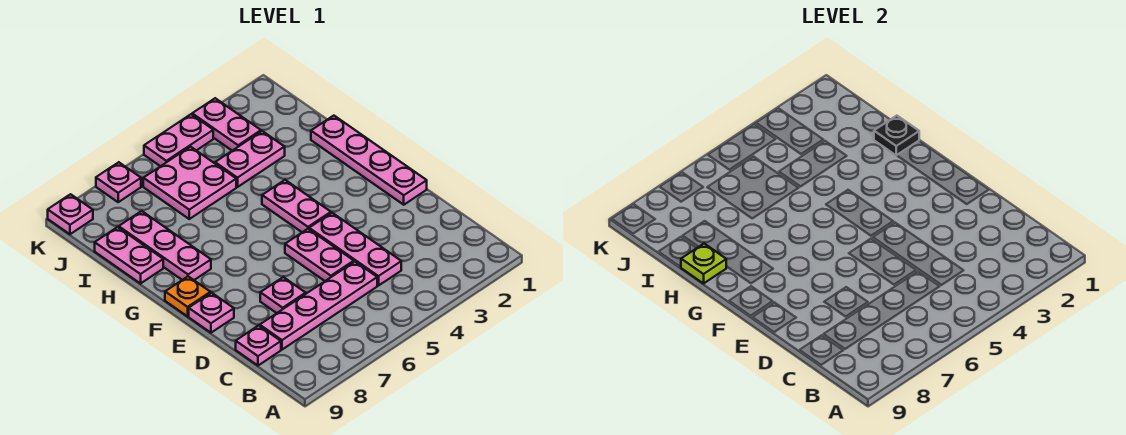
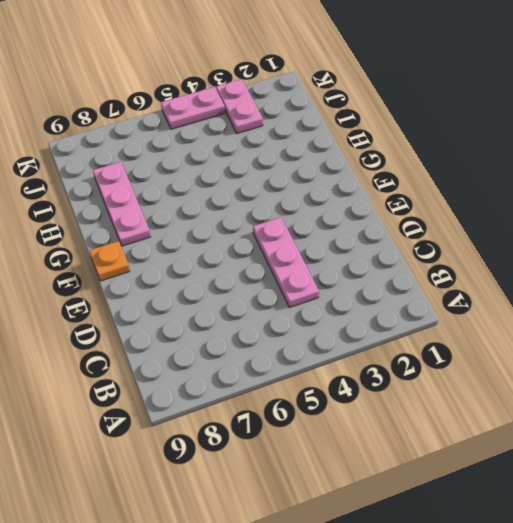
none -> pink plate C5:C8 level 1
none -> pink plate C9 level 1
none -> pink plate D5:E5 level 1

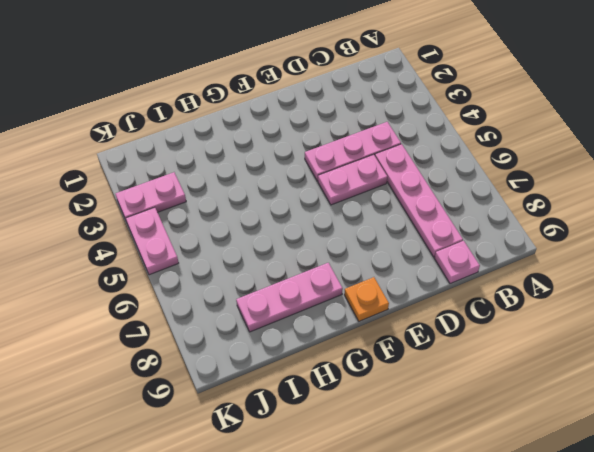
none -> pink plate D7 level 1
none -> pink plate E1:H1 level 1
none -> pink plate E9 level 1

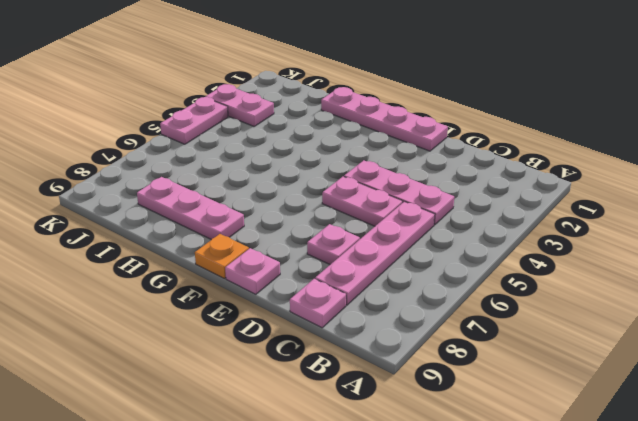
none -> pink plate F4:G4 level 1
none -> pink plate H9:I9 level 1
none -> pink plate I3:I4 level 1

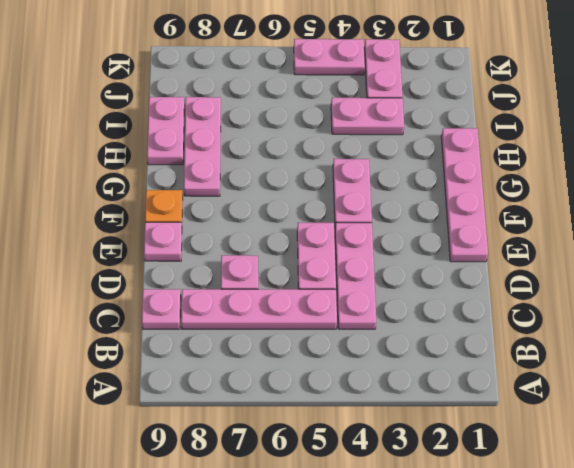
none -> pink plate I5:J6 level 1
none -> pink plate K7 level 1
none -> pink plate K9 level 1

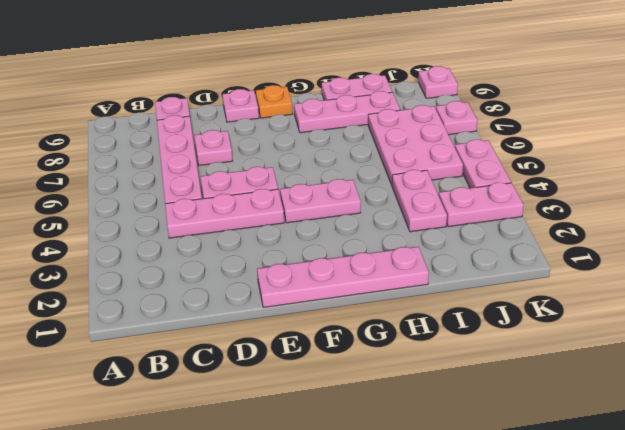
pink plate I5:J7 level 1 -> pink plate I5:J6 level 1
none -> black plate H1 level 2
none -> lime plate H9 level 2

